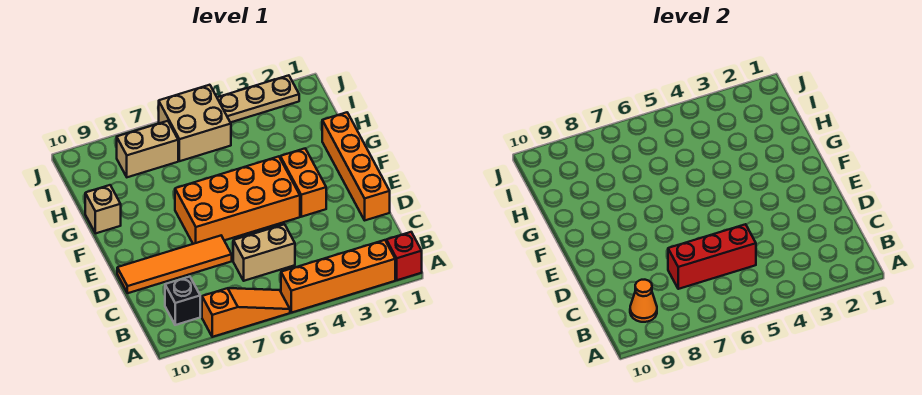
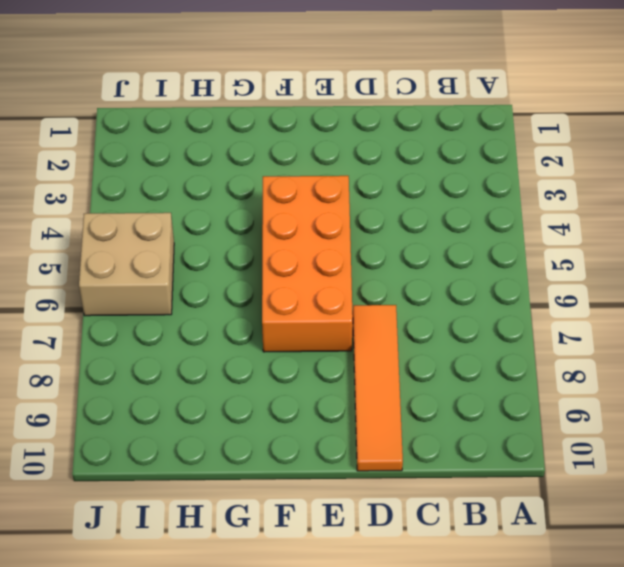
none -> red brick A1 level 1
none -> orange brick A2:A5 level 1
none -> orange slope A6:A8 level 1 top 8

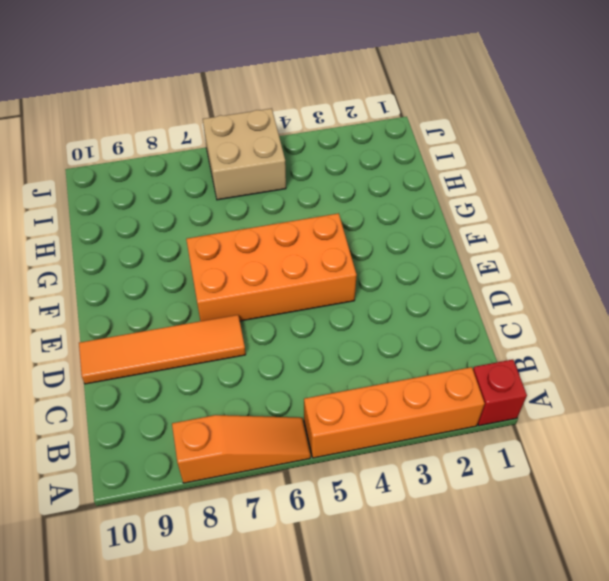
none -> black brick B9 level 1
none -> tan brick C5:C6 level 1
none -> orange brick D1:G1 level 1

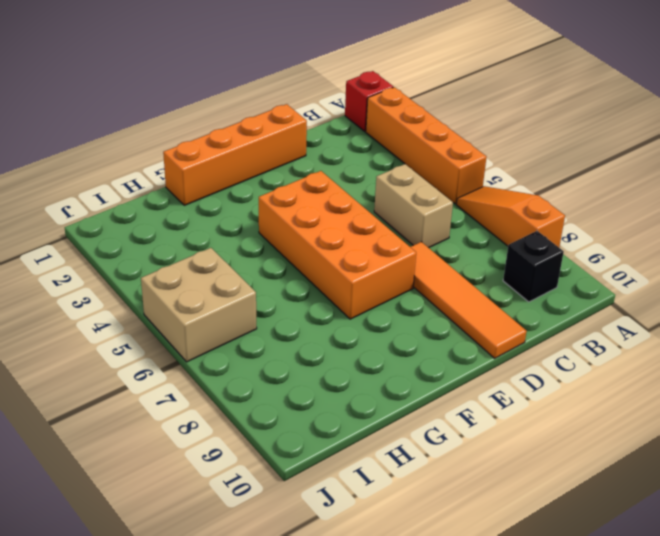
none -> orange brick E3:F3 level 1
none -> tan brick G10 level 1
none -> tan brick I7:I8 level 1

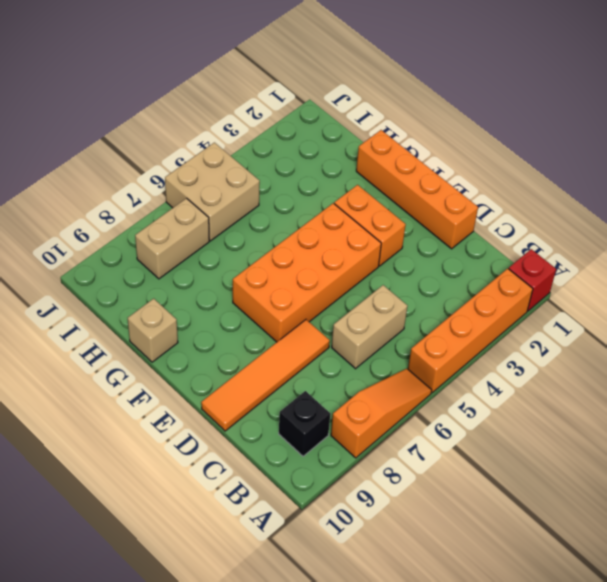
none -> tan plate J2:J4 level 1
none -> orange cone B9 level 2
none -> red brick C5:C7 level 2

